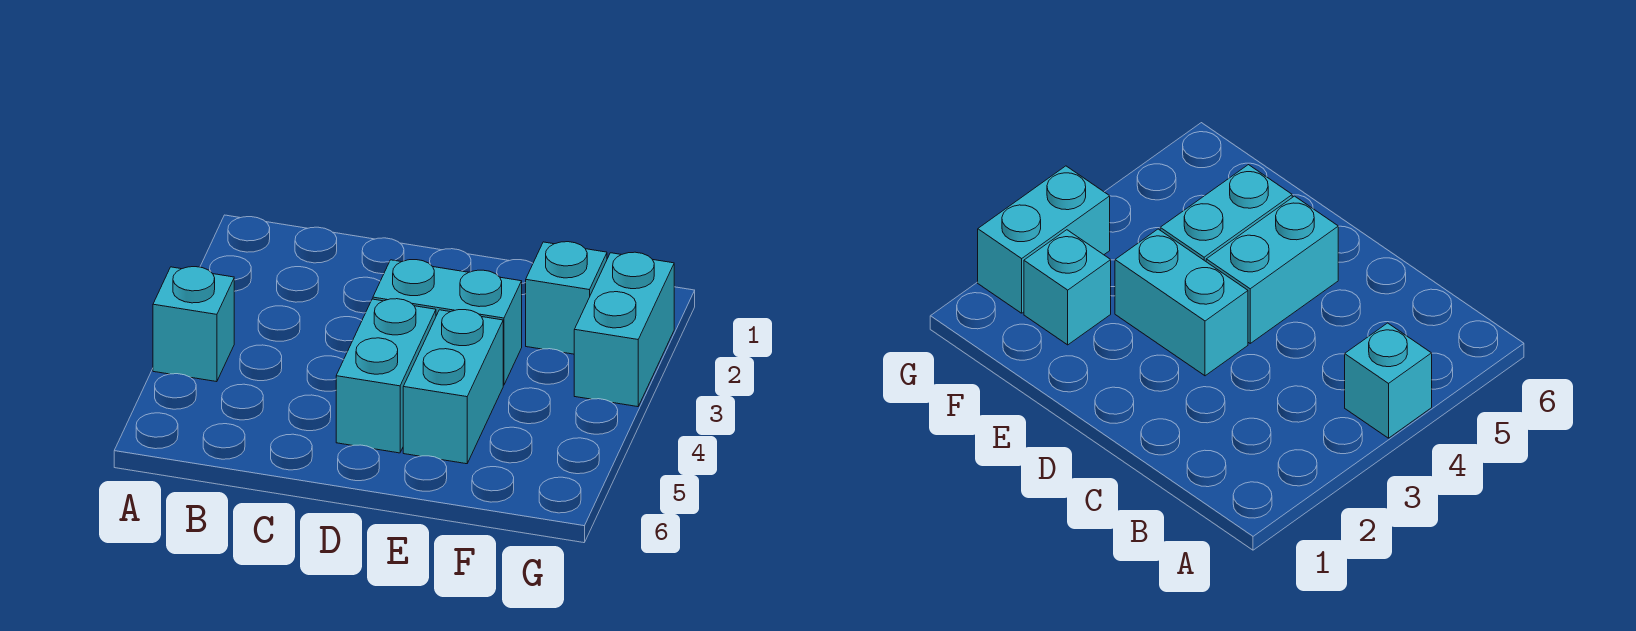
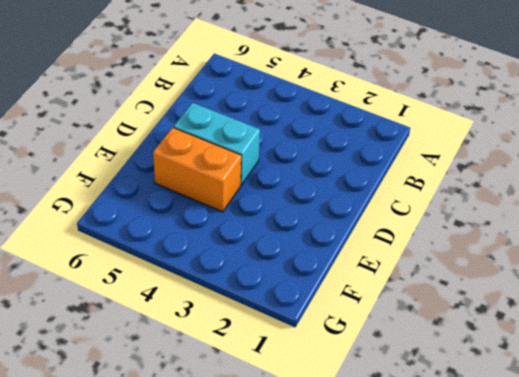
orange brick E4:E5 level 1 -> cyan brick E4:E5 level 1
none -> cyan brick A4 level 1
none -> cyan brick D3:E3 level 1

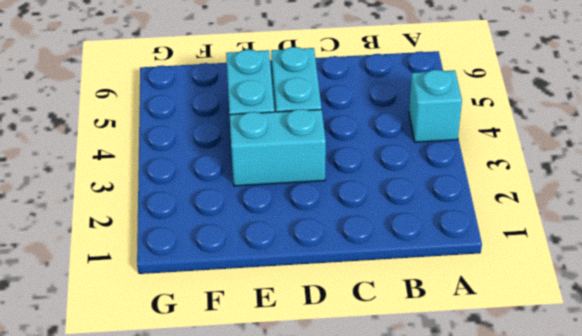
none -> cyan brick F2 level 1
none -> cyan brick G2:G3 level 1

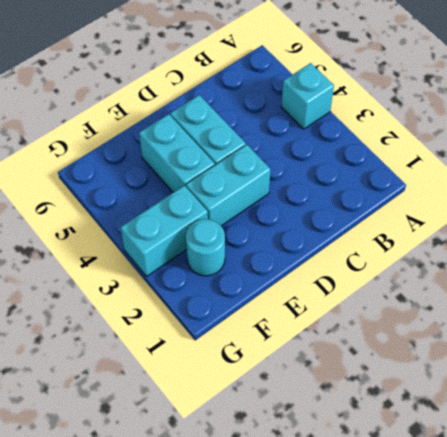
cyan round brick F2 level 1 -> cyan brick F2 level 1
cyan brick F3:G3 level 1 -> cyan brick G2:G3 level 1

